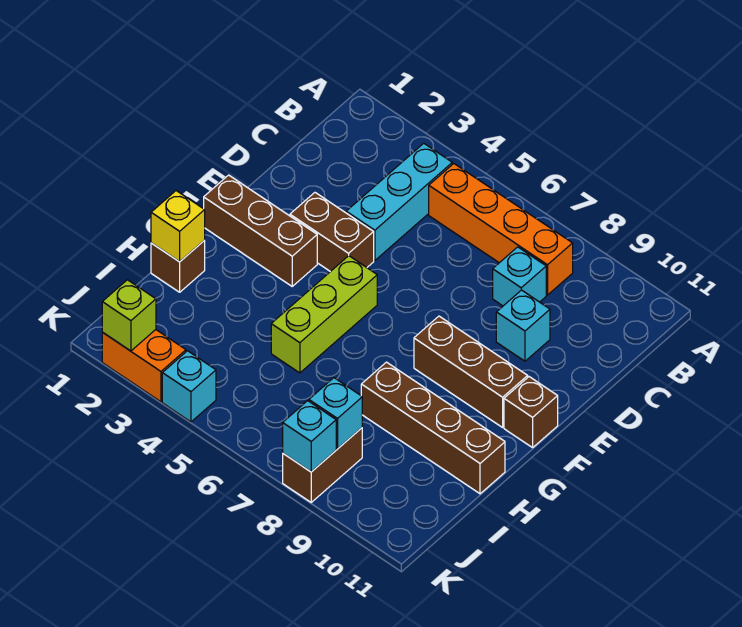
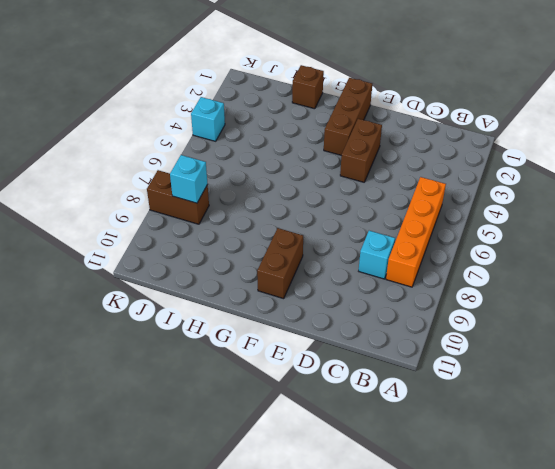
brown brick F9:F10 level 1 -> brown brick F8:F10 level 1
none -> cyan brick B4:D4 level 1
none -> cyan brick D9 level 1
none -> lime brick F5:H5 level 1

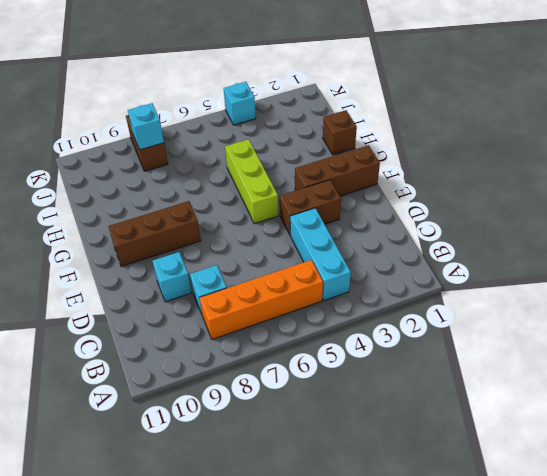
none -> brown brick F11 level 1
none -> brown brick H8:H11 level 1
none -> orange brick K2:K3 level 1

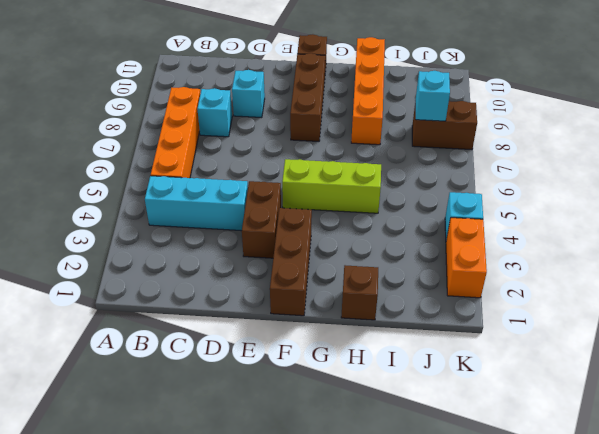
orange brick H8:H11 level 1 -> brown brick H8:H11 level 1
none -> yellow brick H1 level 2
none -> lime brick K2 level 2
none -> cyan brick K8 level 2

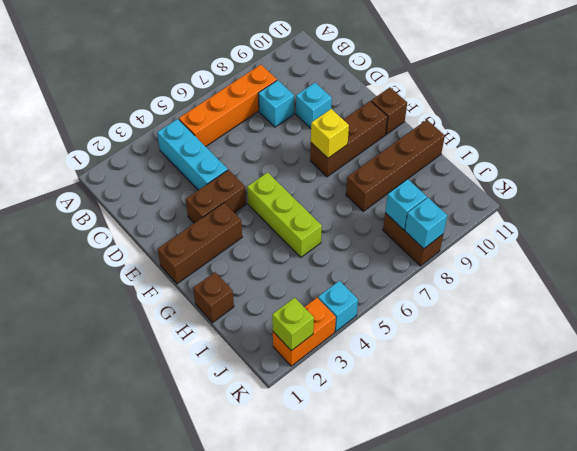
yellow brick F8 level 2 -> yellow brick H1 level 2

